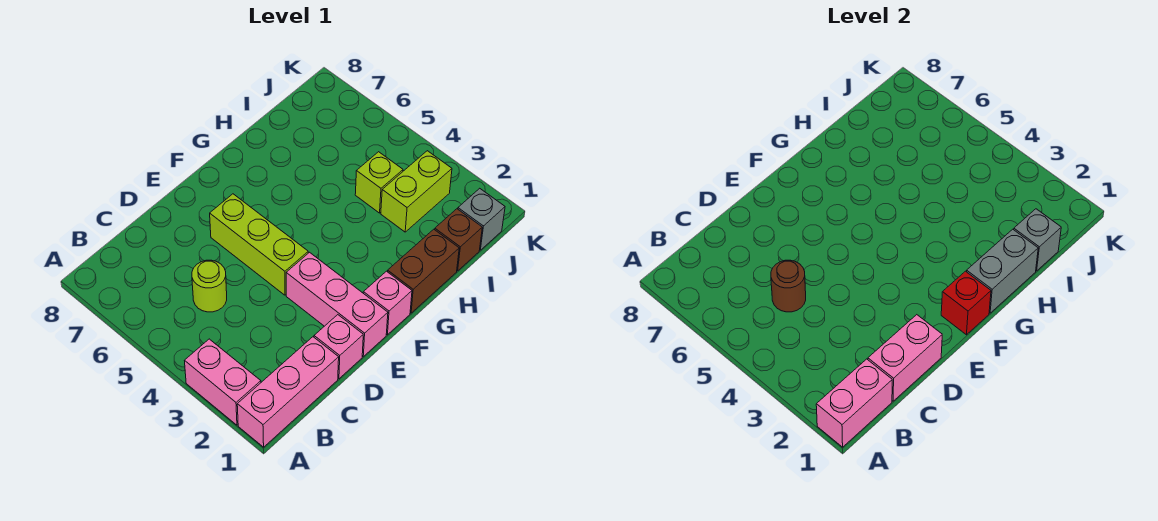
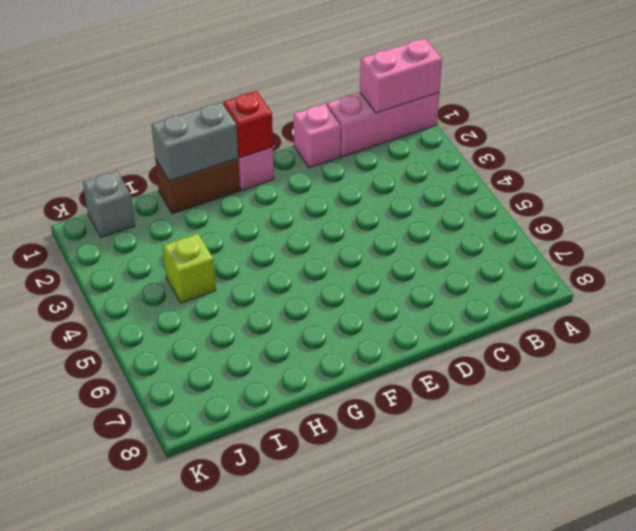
none -> pink brick A2:A3 level 1
none -> lime round brick C5 level 1
none -> pink brick E1:E3 level 1

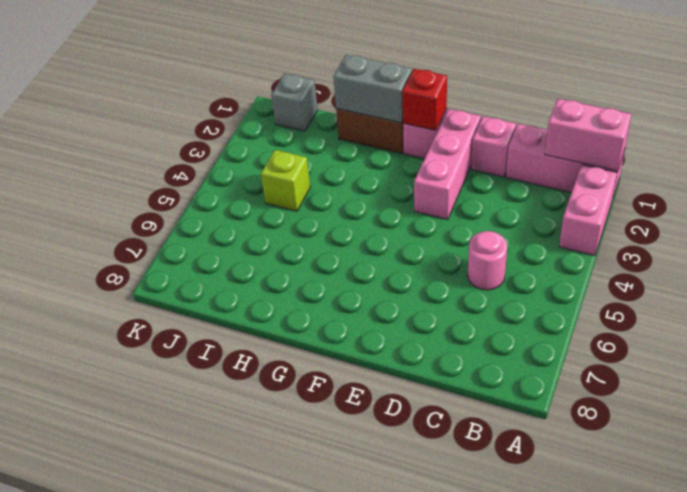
pink round brick C5 level 1 -> lime round brick C5 level 1
none -> lime brick E4:E6 level 1
none -> brown brick I1 level 1
none -> lime brick I3:J3 level 1

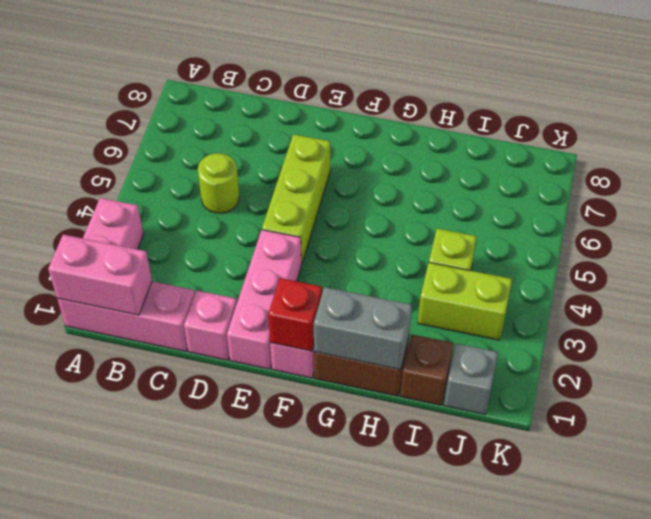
none -> pink brick C1:D1 level 2
none -> brown round brick C5 level 2
none -> grey brick I1 level 2

